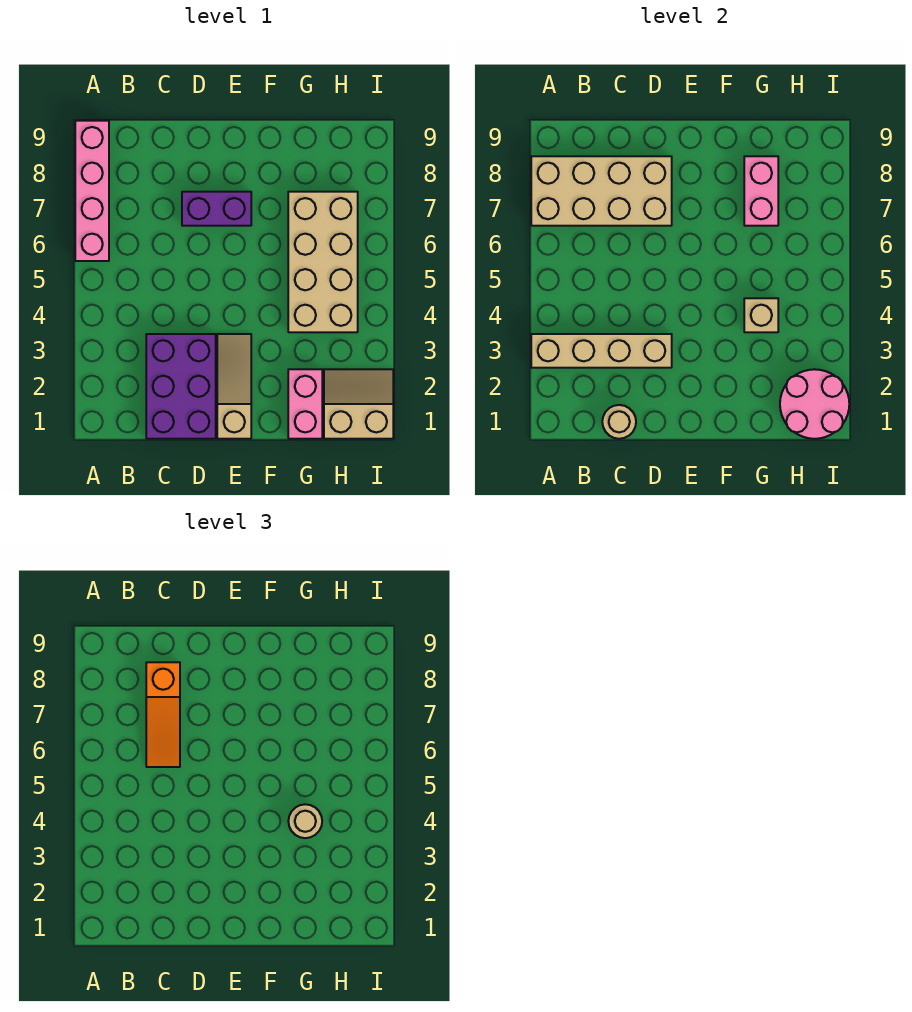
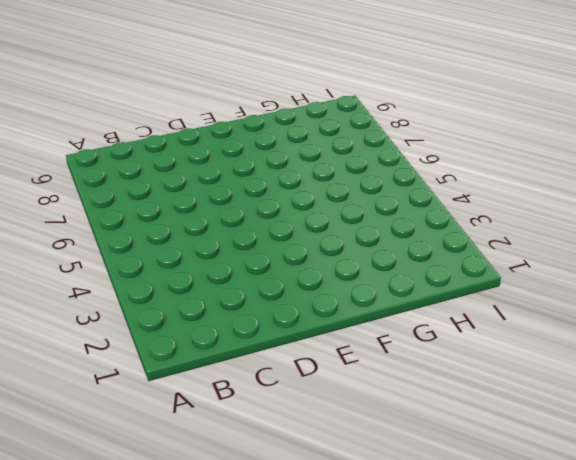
none -> pink brick A6:A9 level 1
none -> purple brick C1:D3 level 1
none -> purple brick D7:E7 level 1

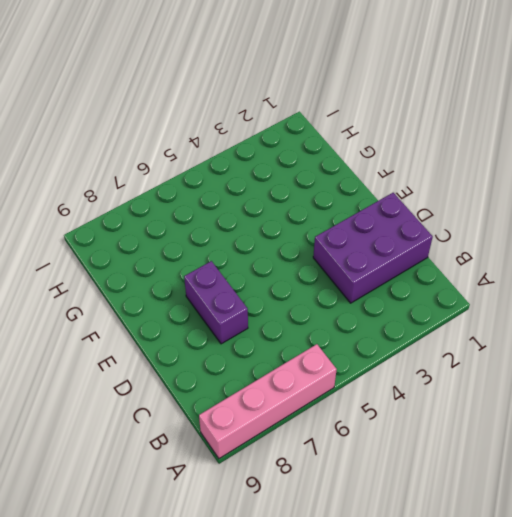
none -> tan slope E1:E3 level 1 top 1
none -> pink brick G1:G2 level 1
none -> tan brick G4:H7 level 1

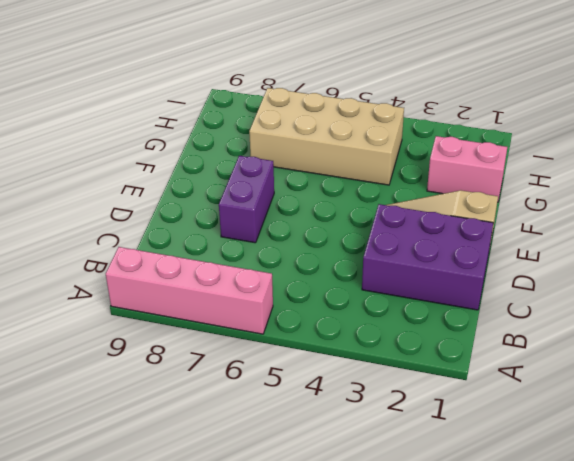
none -> tan slope H1:I2 level 1 top 1
none -> tan brick A3:D3 level 2
none -> tan brick A7:D8 level 2

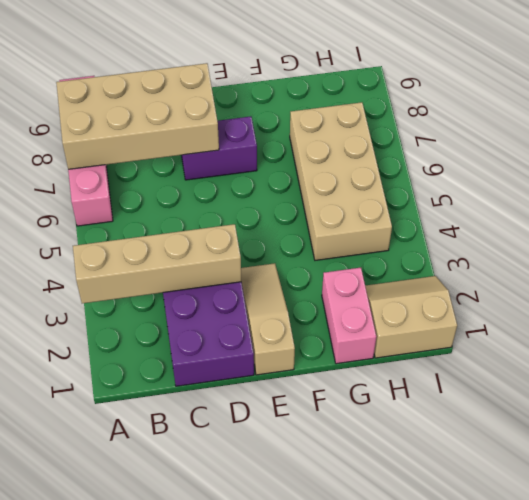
none -> tan round brick C1 level 2
none -> tan brick G4 level 2
none -> pink brick G7:G8 level 2

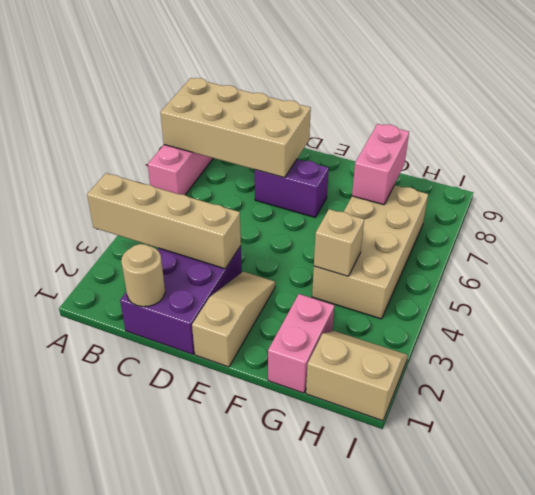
none -> pink round brick H1:I2 level 2
none -> orange slope C6:C8 level 3 top 8
none -> tan round brick G4 level 3

